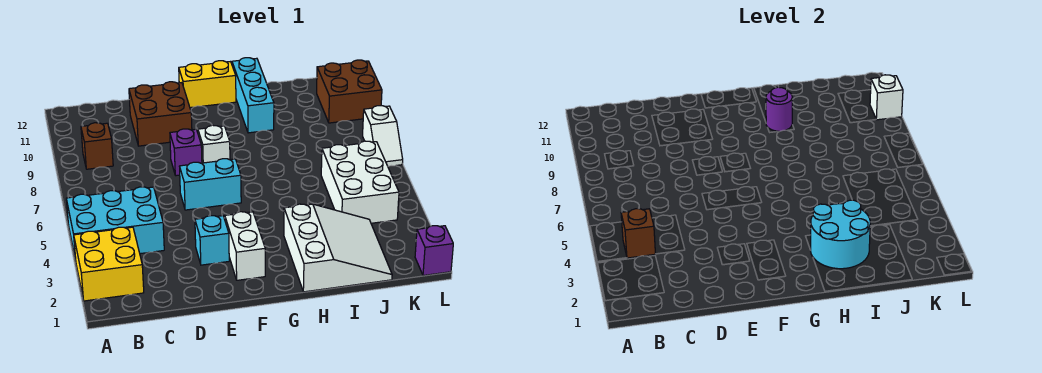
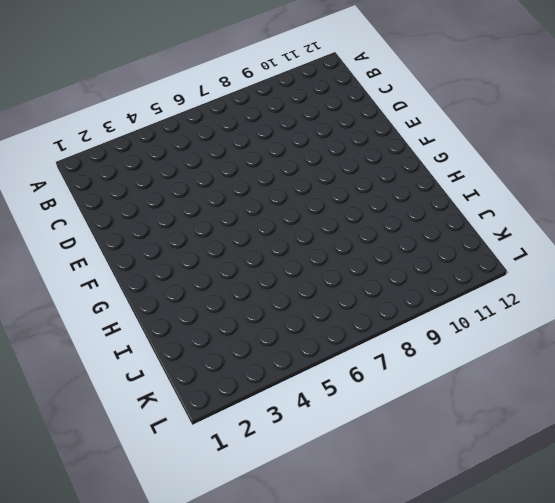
none -> yellow brick A2:B3 level 1
none -> cyan brick A4:C5 level 1
none -> brown brick B9 level 1

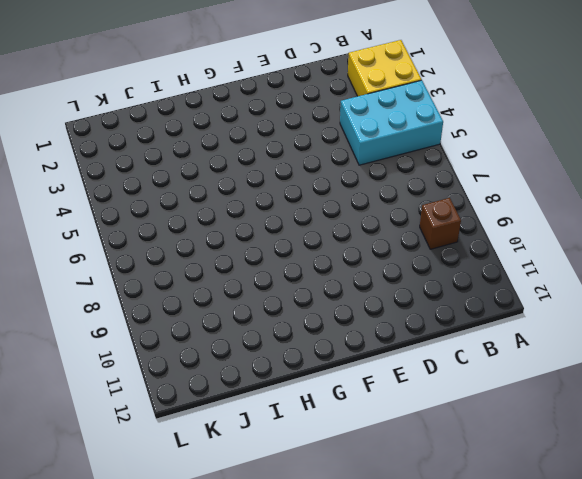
none -> brown brick D10:E11 level 1
none -> cyan brick E3 level 1
none -> cyan brick E6:F6 level 1

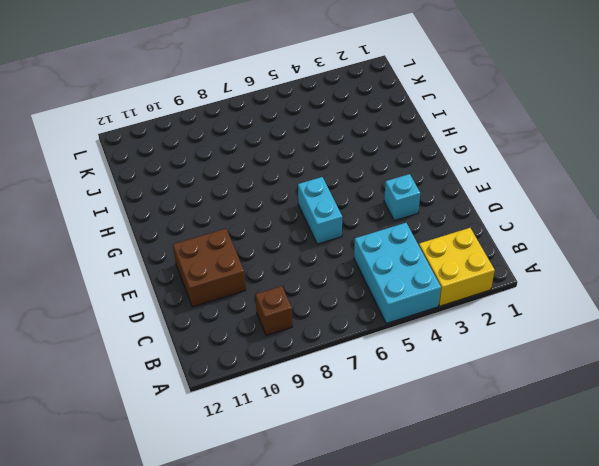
none -> purple brick E8 level 1
none -> white brick F2:F3 level 1
none -> white brick F8 level 1

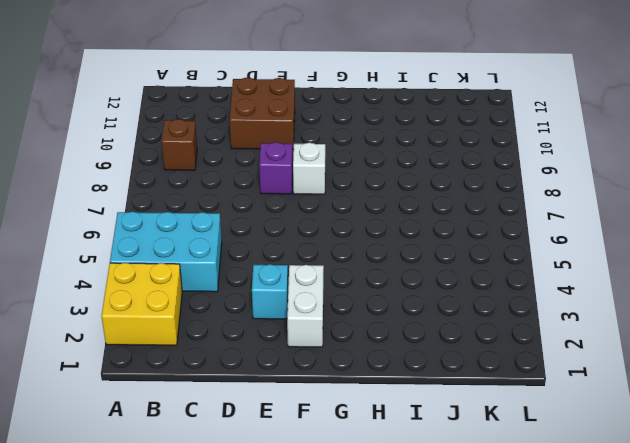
none -> cyan brick E6:F6 level 1
none -> yellow brick F12:G12 level 1
none -> white slope H1:J3 level 1 top H

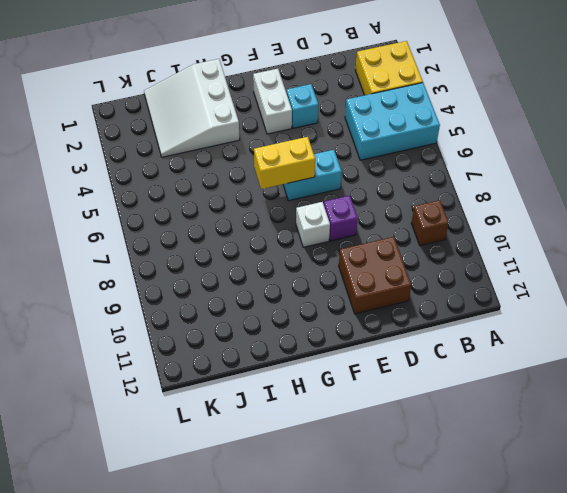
yellow brick F6:G6 level 2 -> yellow brick F12:G12 level 1
none -> cyan brick H10:H12 level 1
none -> white brick J4:K6 level 1
none -> brown brick K10:L11 level 1

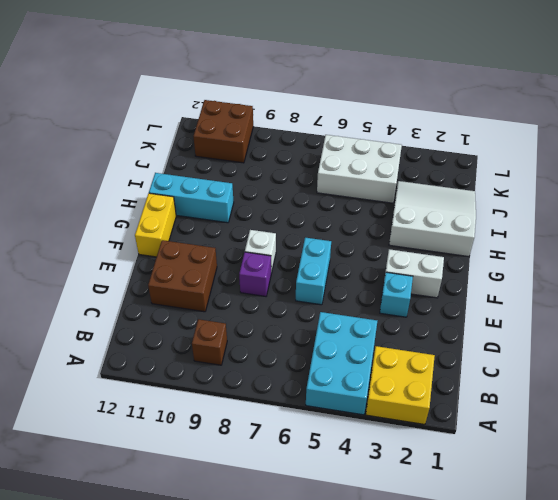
none -> purple brick L1 level 1
none -> white slope L7:L8 level 1 top 8
none -> brown brick B4 level 2

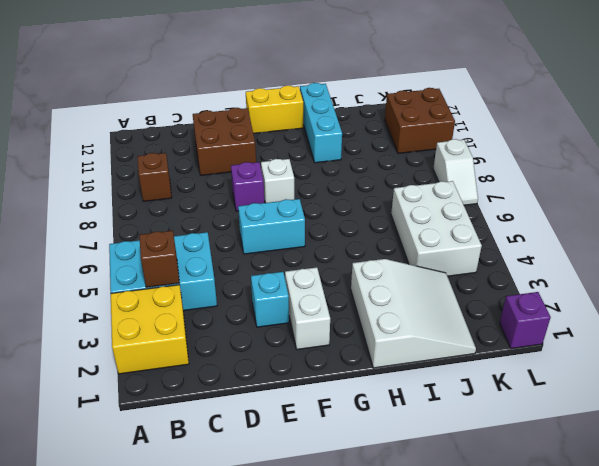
none -> cyan round brick H2:I3 level 2
none -> purple round brick H10 level 2
none -> white brick L10 level 2

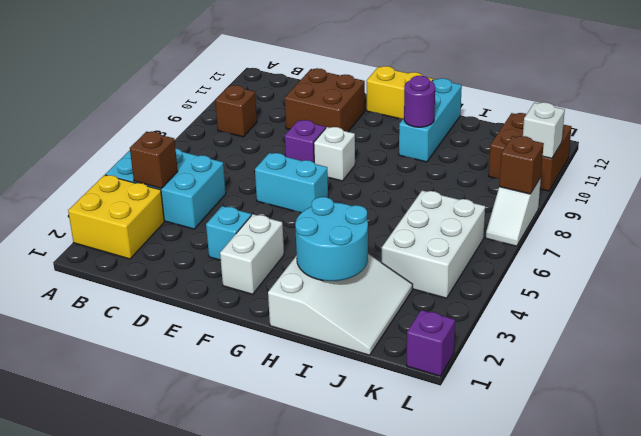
brown brick L8 level 2 -> none

